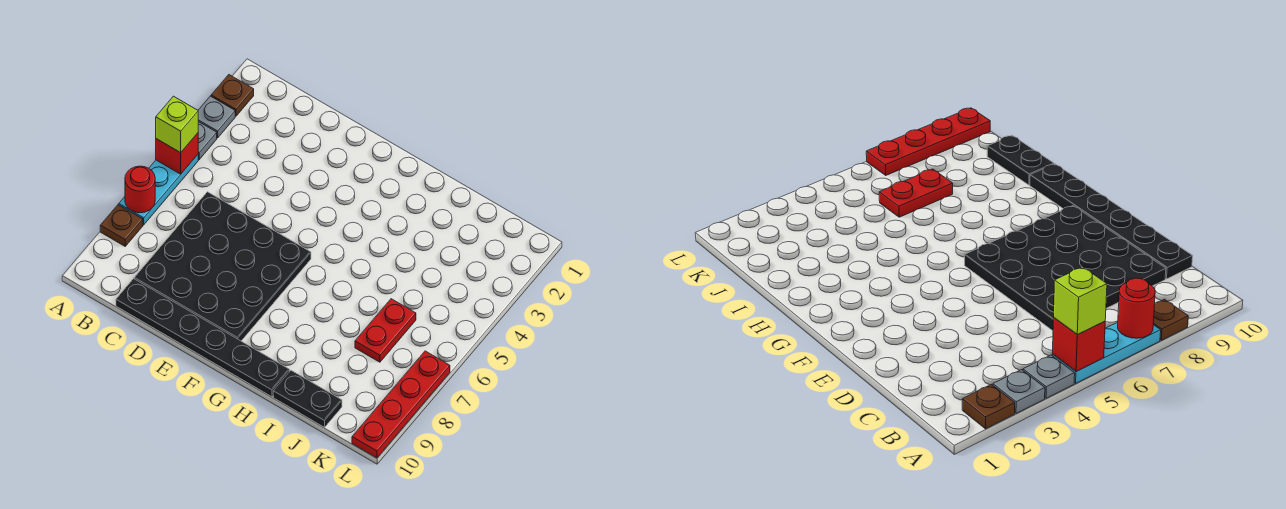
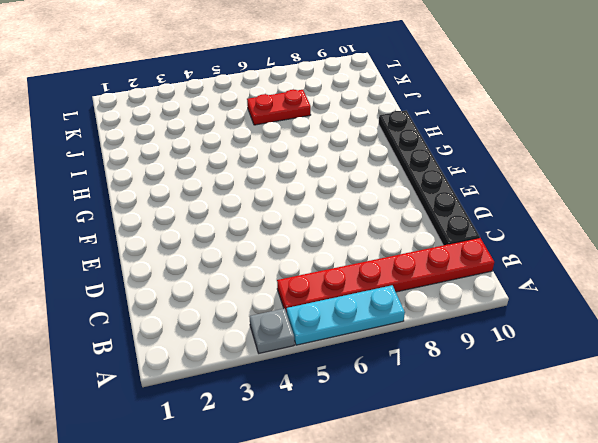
red plate B5:B10 level 1 -> none
none -> brown plate A2 level 1
none -> grey plate A3 level 1
none -> brown plate A8 level 1

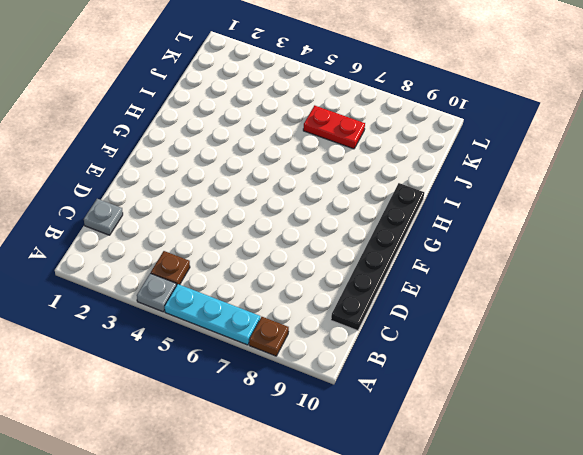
brown plate B4 level 1 -> brown plate A2 level 1
grey plate C1 level 1 -> grey plate A3 level 1
none -> black plate C6:F9 level 1
none -> black plate I10:J10 level 1
none -> red plate L7:L10 level 1

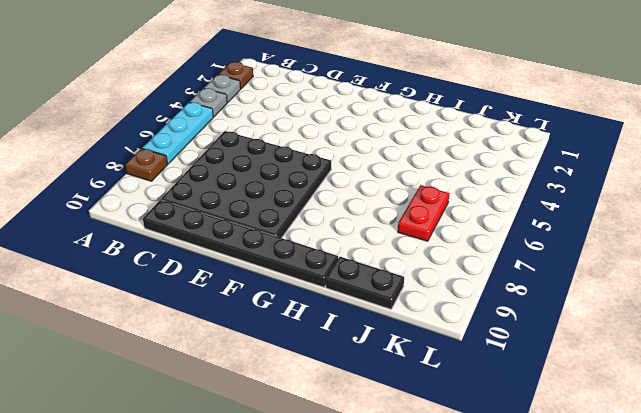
none -> red plate L7:L10 level 1
none -> red brick A5 level 2
none -> red round brick A7 level 2

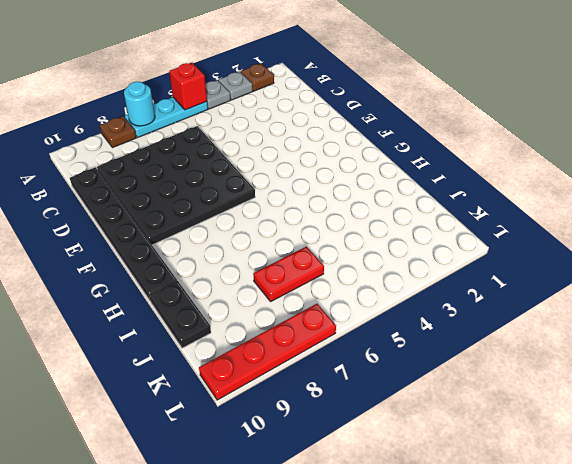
cyan round brick A7 level 2 -> red round brick A7 level 2
none -> lime brick A5 level 3

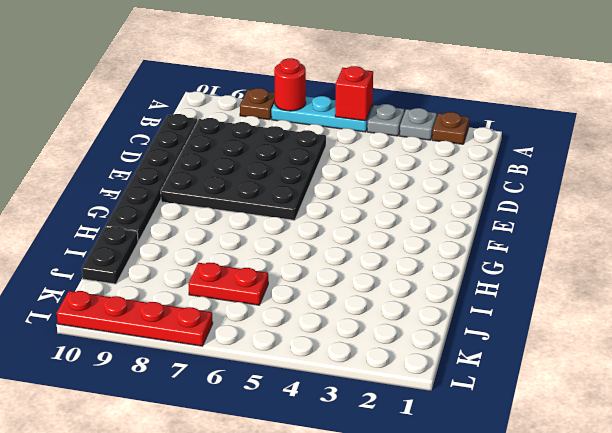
none -> lime brick A5 level 3

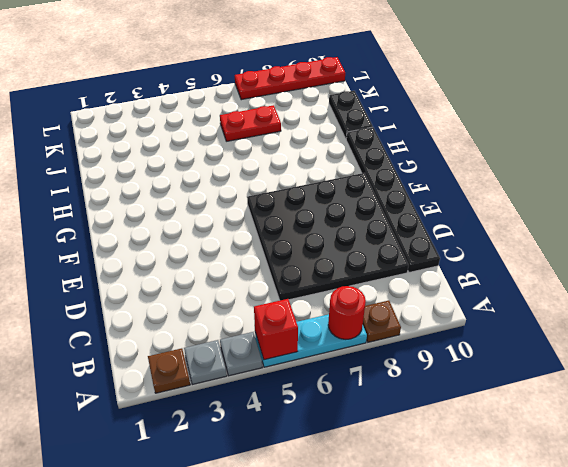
none -> lime brick A5 level 3

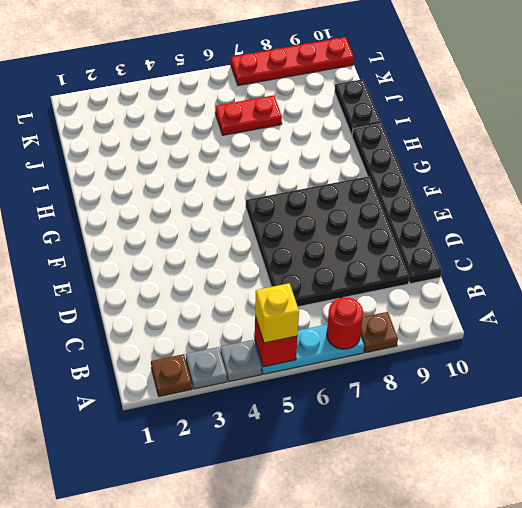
yellow brick A5 level 3 -> lime brick A5 level 3

